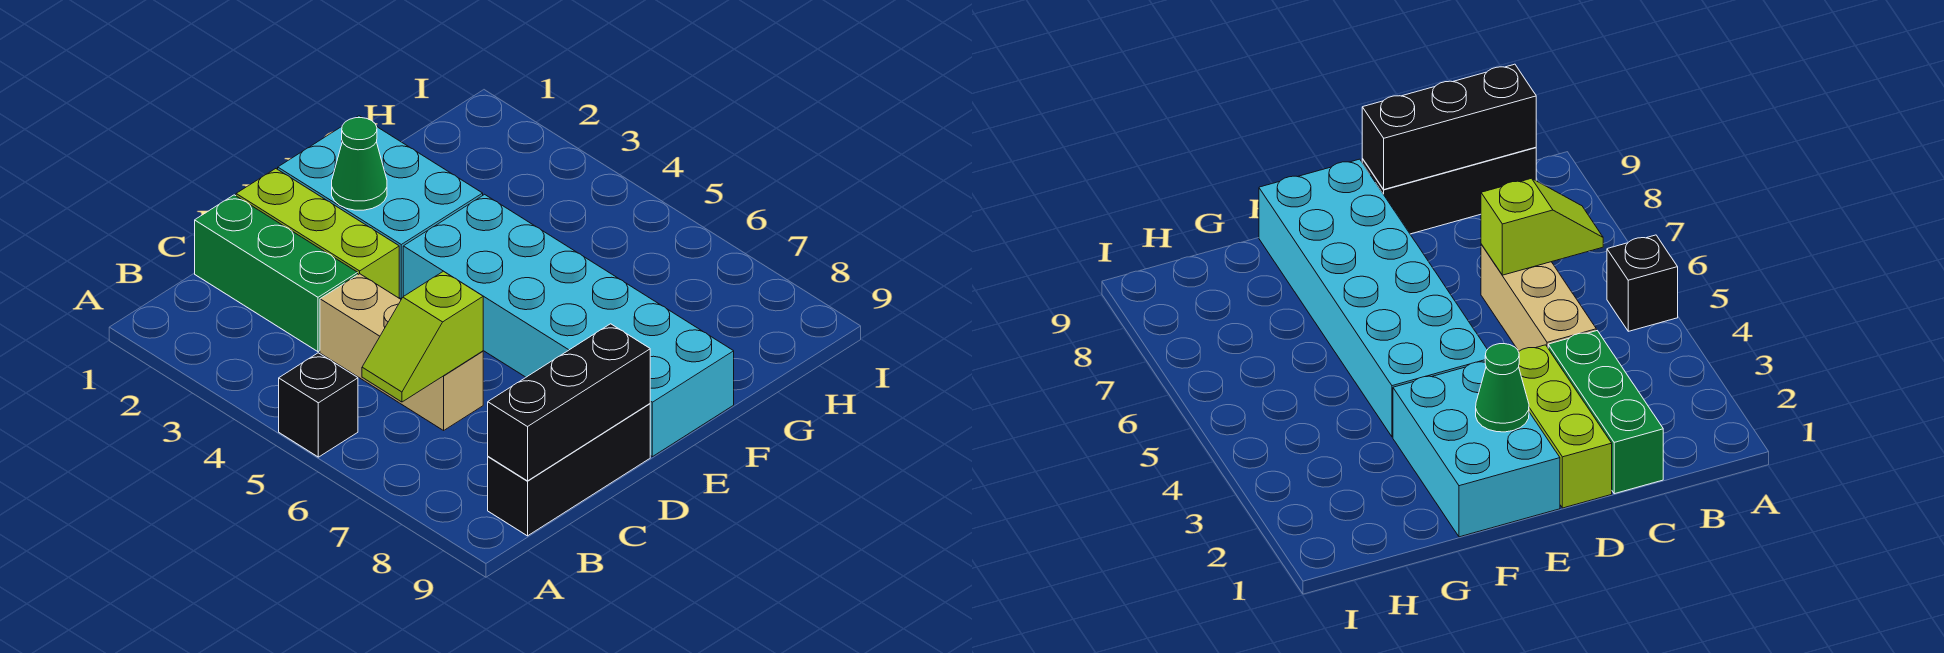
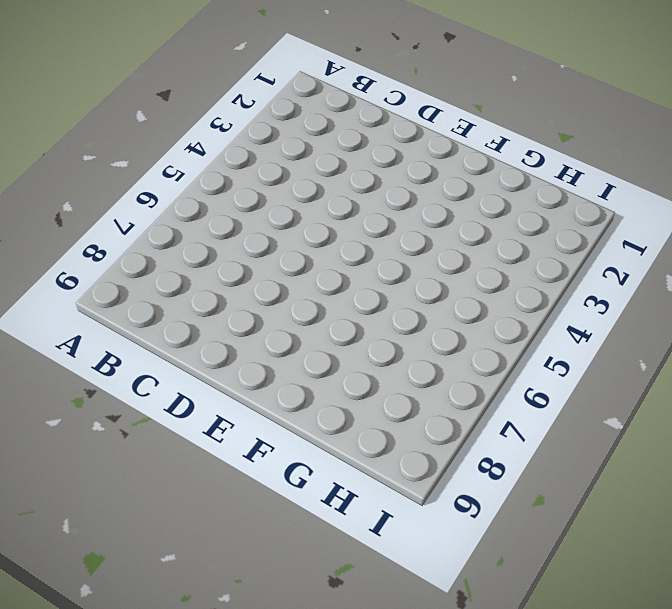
none -> black brick A5 level 1
none -> black brick B9:D9 level 1

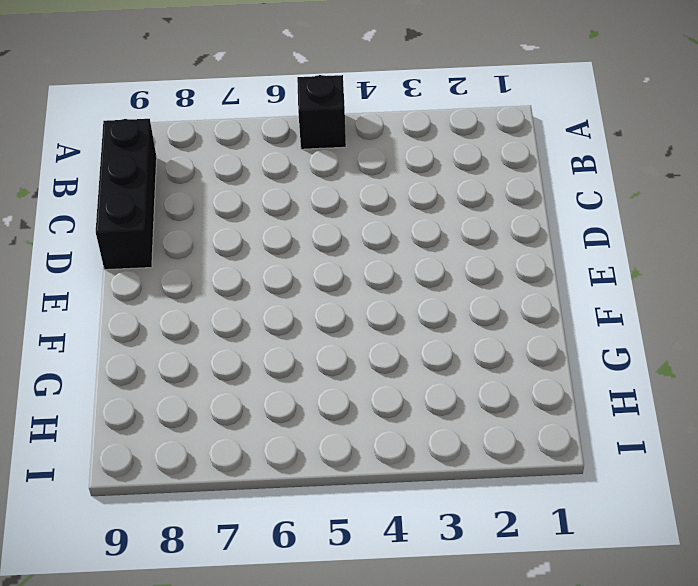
none -> green brick C1:C3 level 1
none -> tan brick C4:C6 level 1

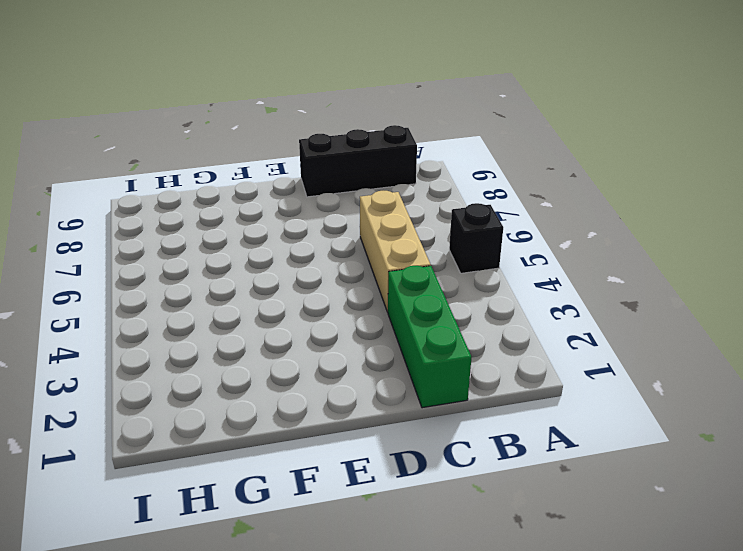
none -> lime brick D1:D3 level 1
none -> cyan brick E1:F3 level 1

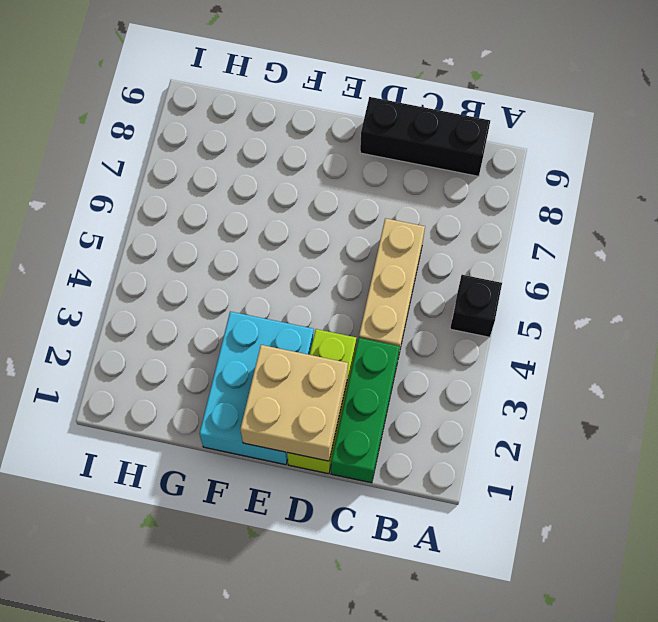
tan brick D1:E2 level 2 -> green cone E2 level 2
none -> cyan brick E4:F9 level 1
none -> lime slope B6:C6 level 2 top C

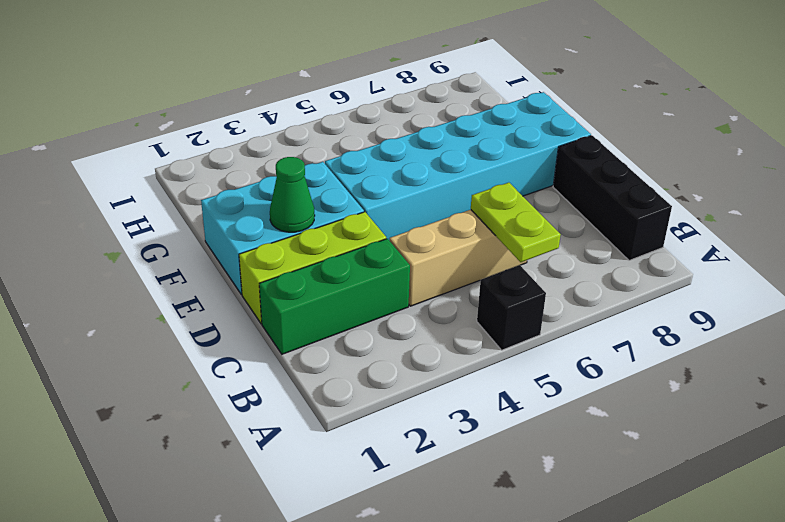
lime plate B6:C6 level 2 -> lime slope B6:C6 level 2 top C
none -> black brick B9:D9 level 2

